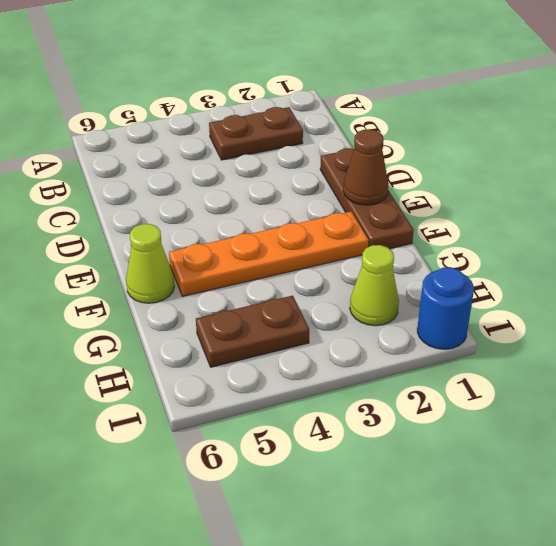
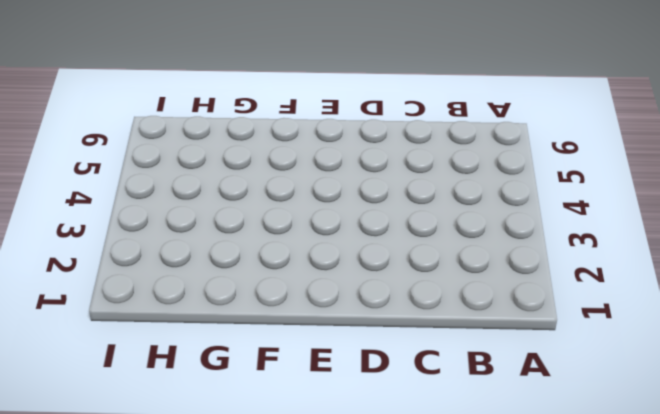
none -> brown plate B2:B3 level 1
none -> brown plate D1:F1 level 1

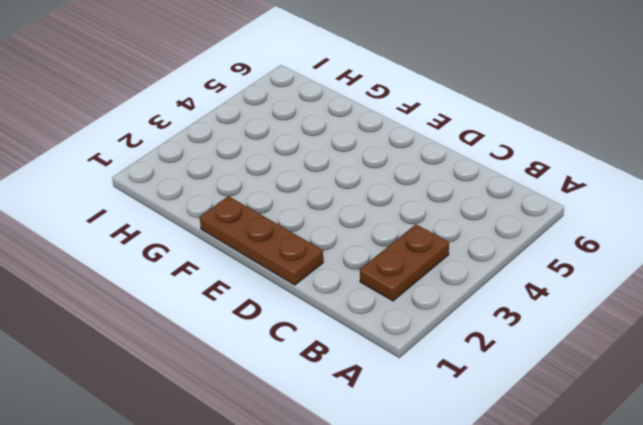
none -> orange plate F2:F5 level 1
none -> lime cone F6 level 1

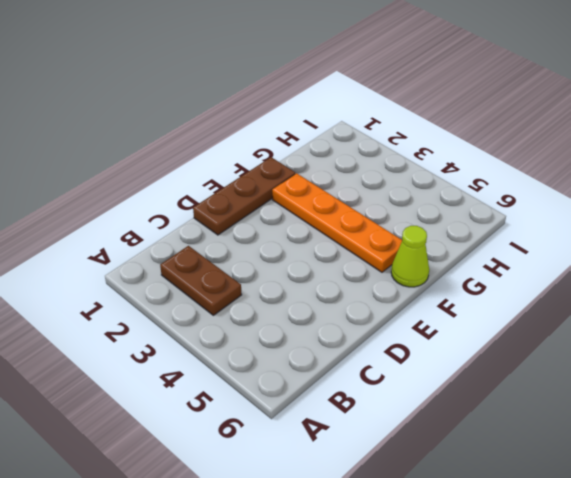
none -> lime cone H2 level 1
none -> brown plate H4:H5 level 1

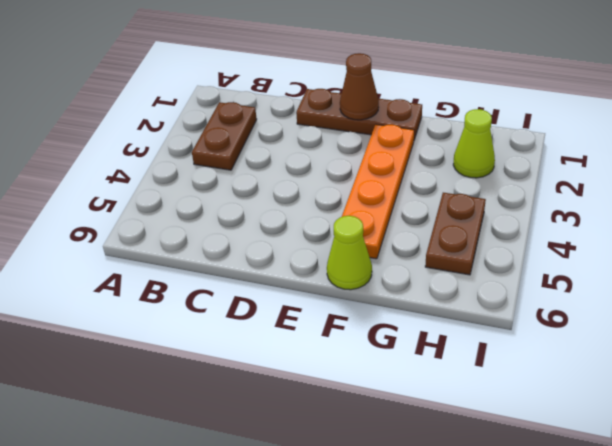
none -> blue round brick I1 level 1

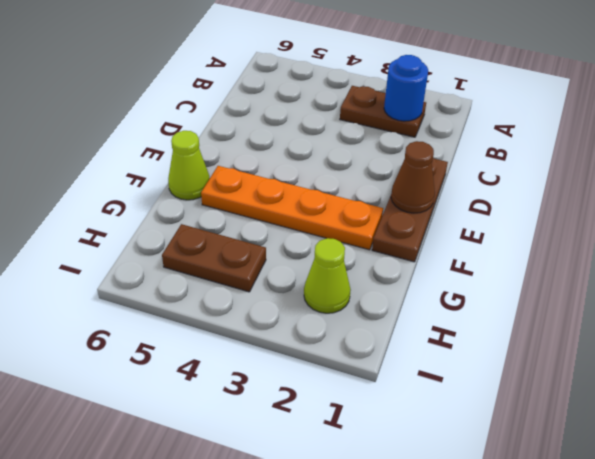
blue round brick B2 level 2 -> blue round brick I1 level 1

